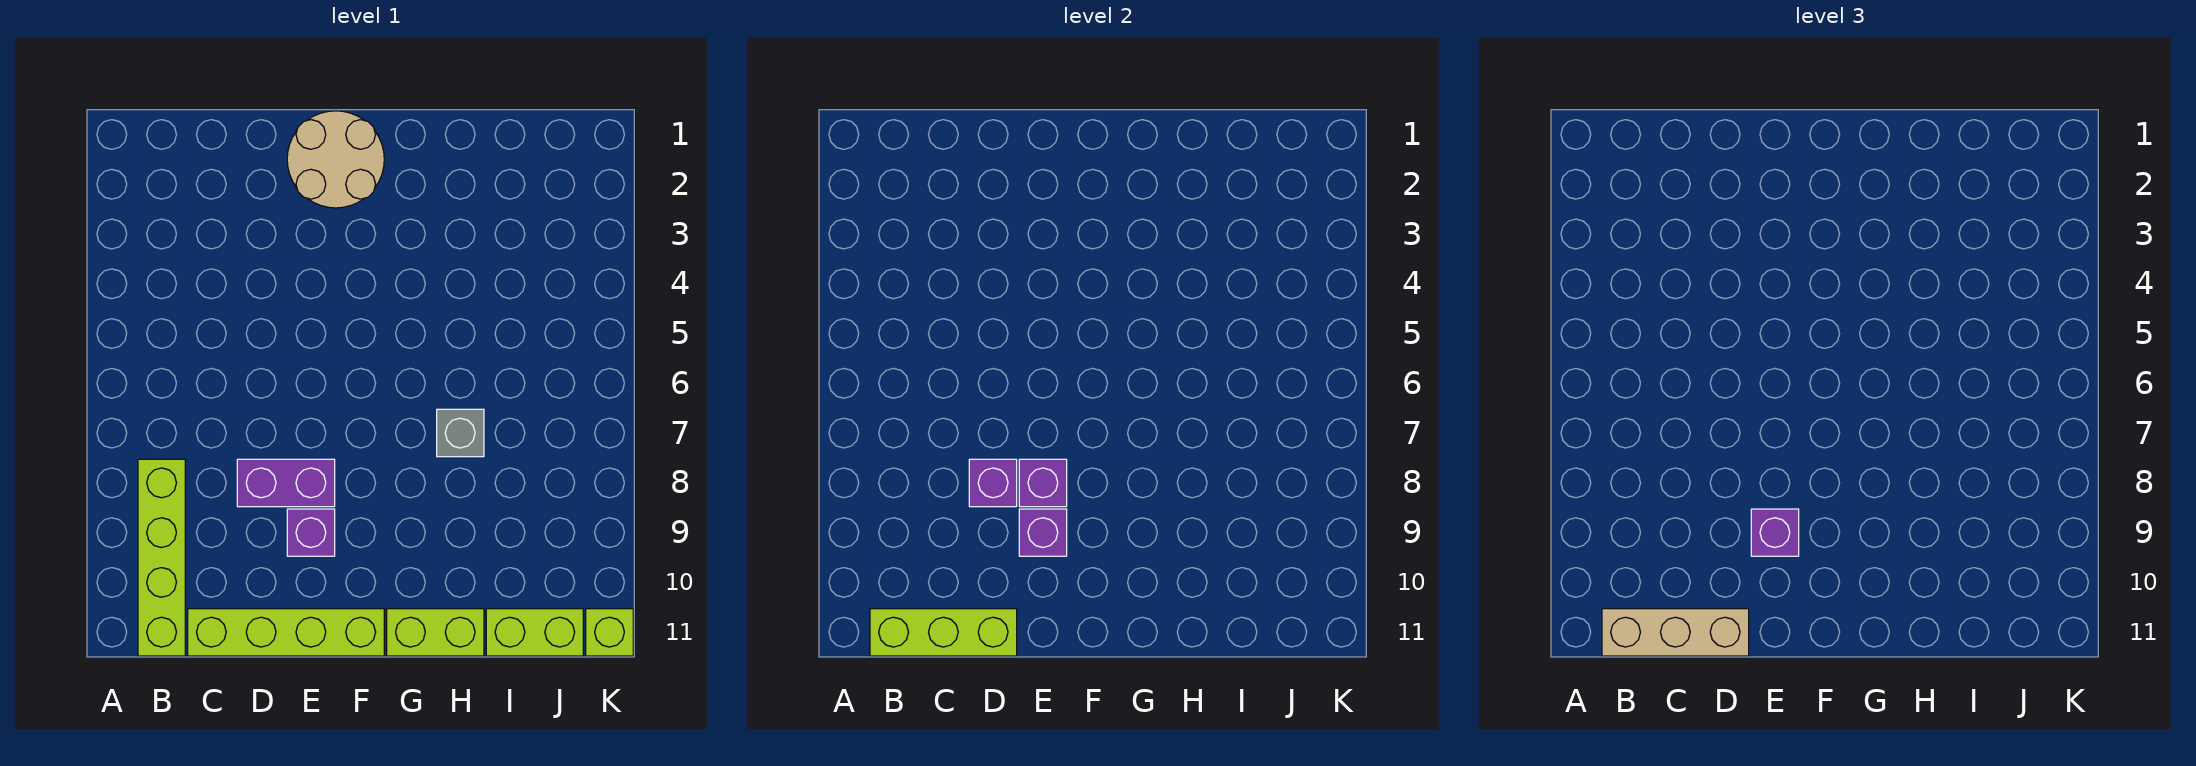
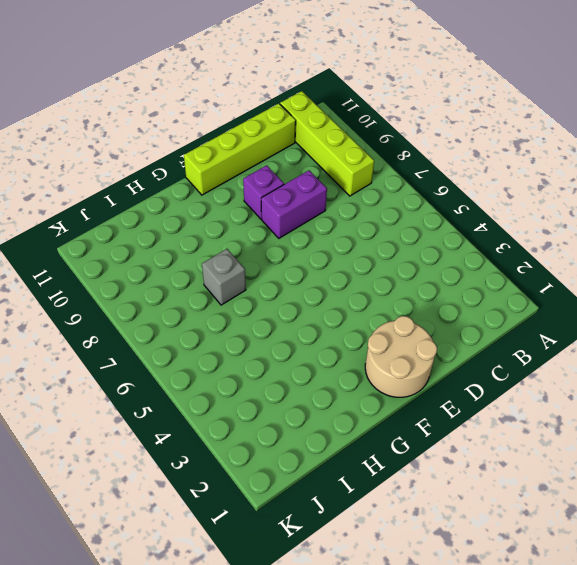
none -> lime brick G11:H11 level 1
none -> lime brick I11:J11 level 1
none -> lime brick K11 level 1

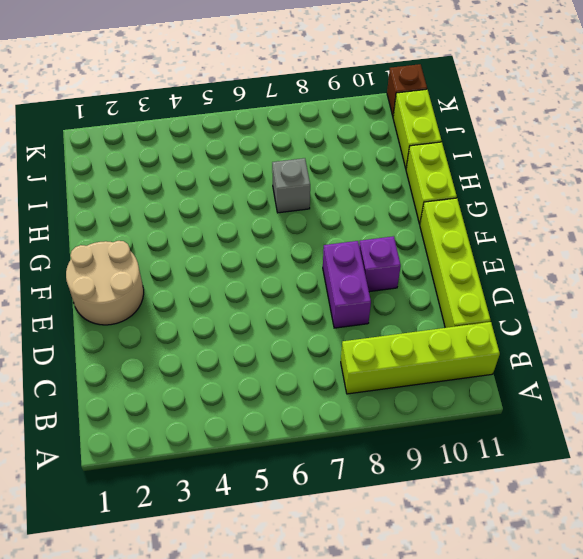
brown brick K11 level 1 -> lime brick K11 level 1
none -> lime brick B11:D11 level 2
none -> purple brick D8 level 2
none -> purple brick E8 level 2

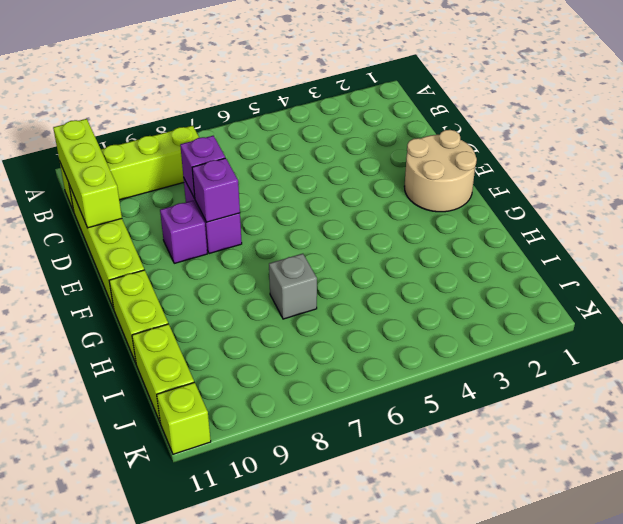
none -> purple brick E9 level 2
none -> tan brick B11:D11 level 3
none -> purple brick E9 level 3

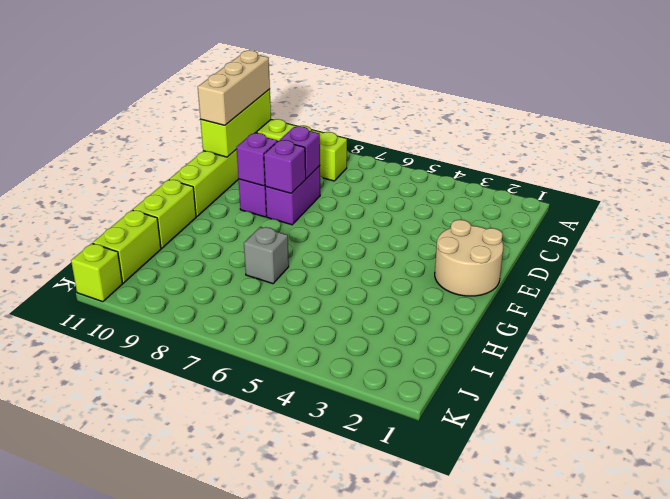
none -> purple brick E9 level 3

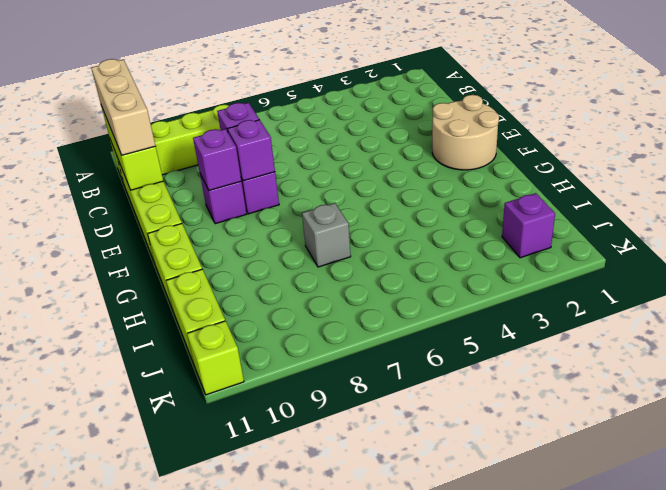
purple brick J2 level 1 -> purple brick E9 level 3

